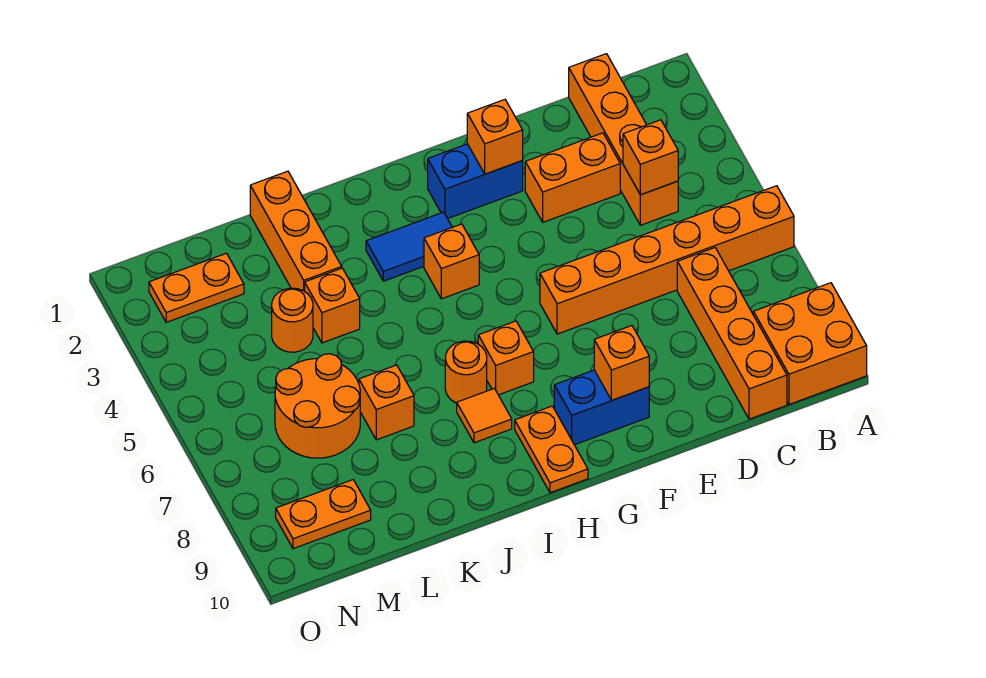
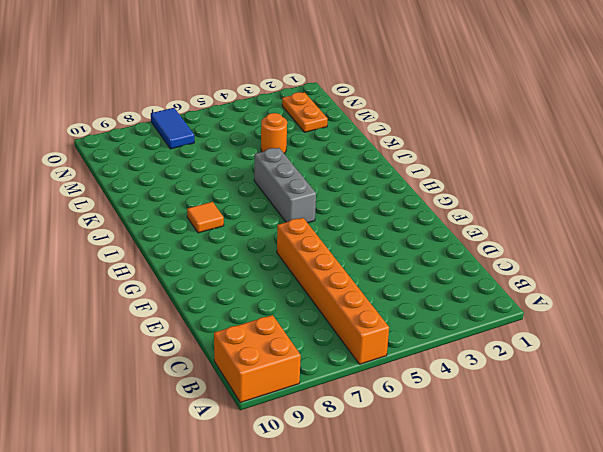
grey brick H5:J5 level 1 -> none
blue tile N7:O7 level 1 -> blue tile H3:I3 level 1
none -> orange brick C1:C4 level 1
none -> orange brick C7:C10 level 1
none -> orange brick D3:E3 level 1

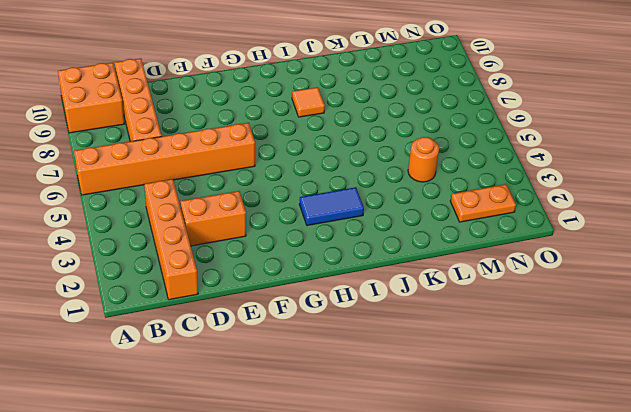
none -> blue brick F2:G2 level 1
none -> blue brick F9:G9 level 1
none -> orange brick H4 level 1

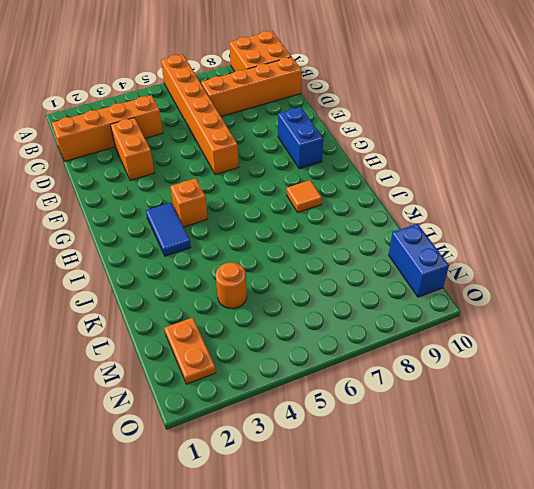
blue brick M10:N10 level 1 -> blue brick F2:G2 level 1
none -> orange brick H7 level 1
none -> orange plate H9:H10 level 1
none -> orange round brick I7 level 1

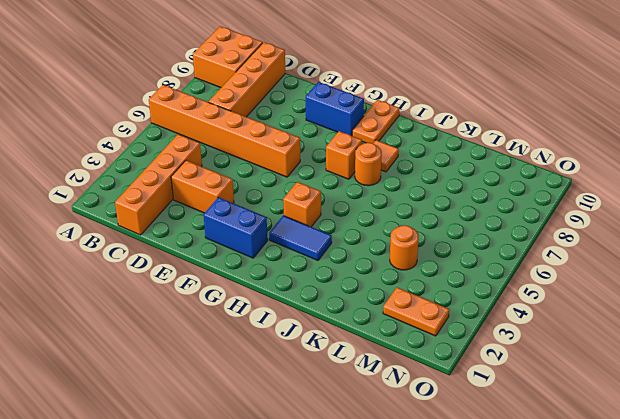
none -> orange brick K1:K3 level 1
none -> orange brick K4 level 1
none -> orange brick K7 level 1

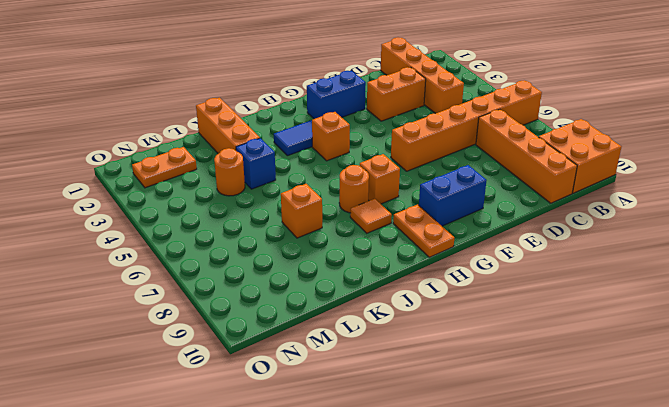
blue brick K4 level 1 -> orange brick K4 level 1
none -> orange round brick L6:M7 level 1
none -> orange plate M9:N9 level 1
none -> orange brick C4 level 2

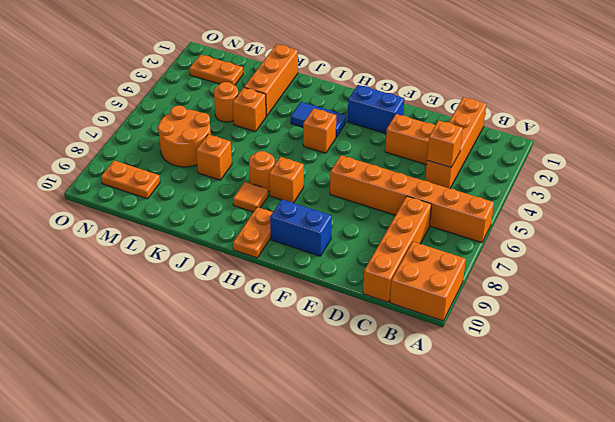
none -> orange brick F2 level 2
none -> orange brick F9 level 2

